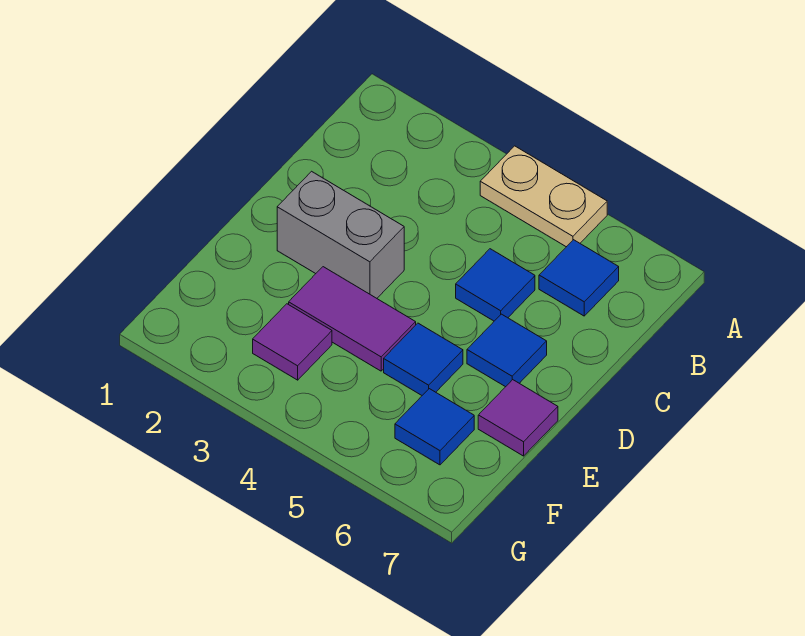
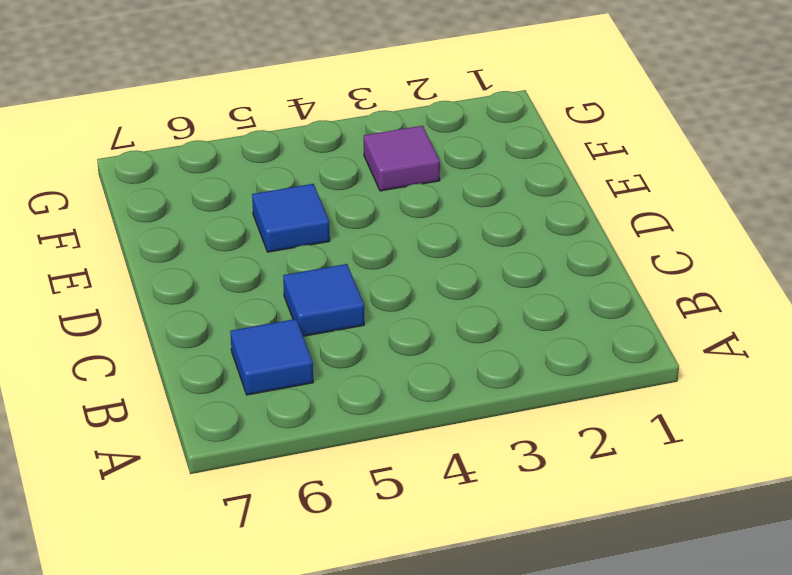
none -> tan plate A4:A5 level 1
none -> grey brick D2:D3 level 1

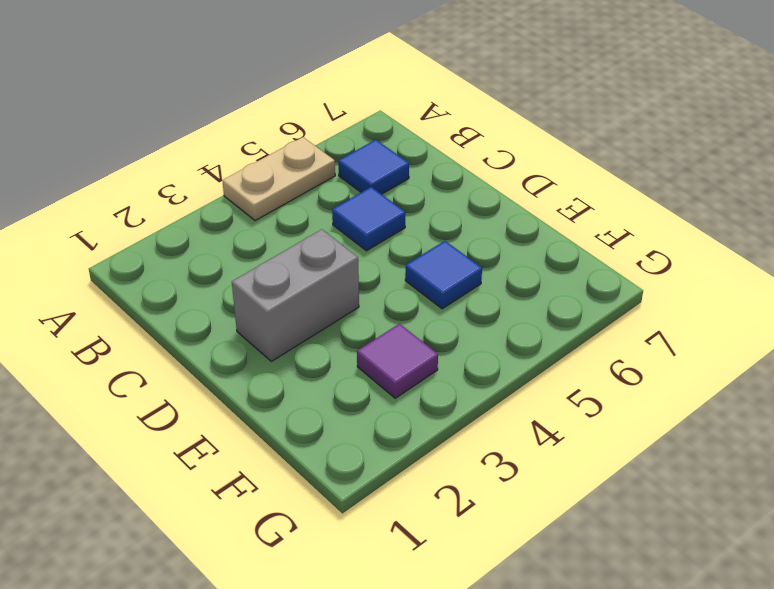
none -> blue tile D6 level 1
none -> purple tile E3:E4 level 1

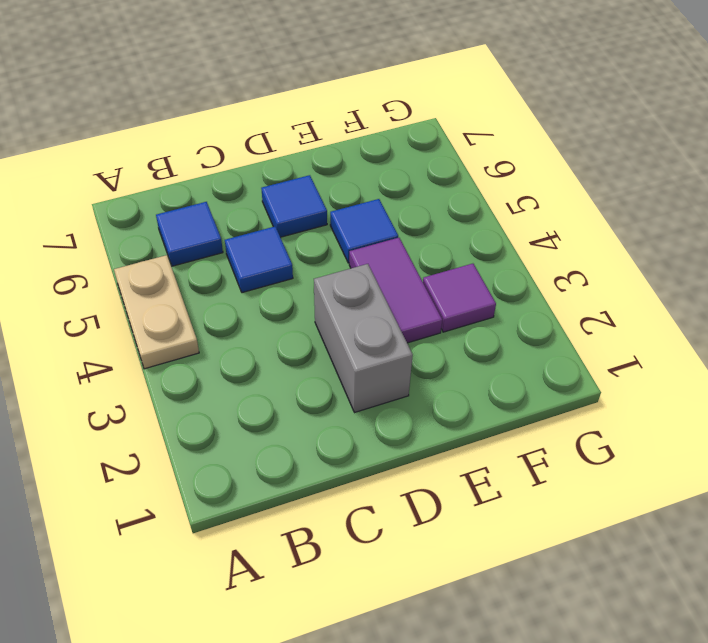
none -> purple tile E7 level 1
none -> blue tile F6 level 1

